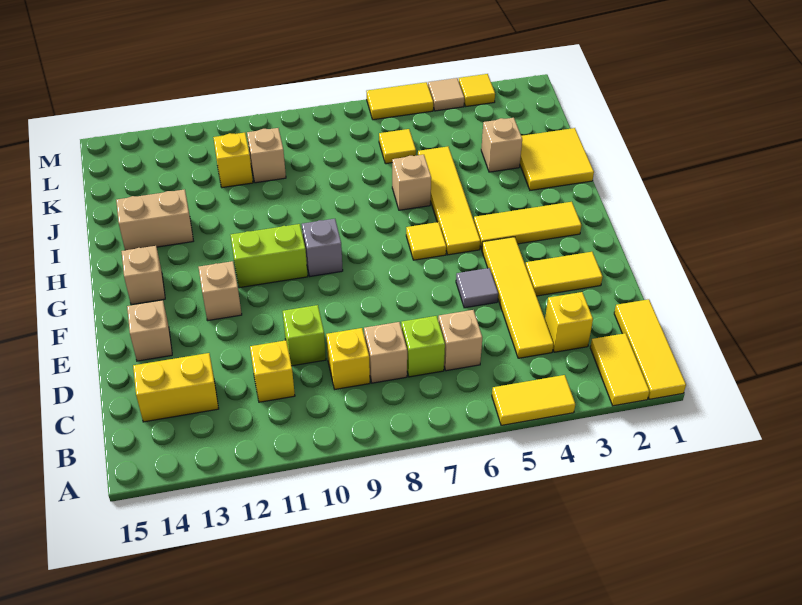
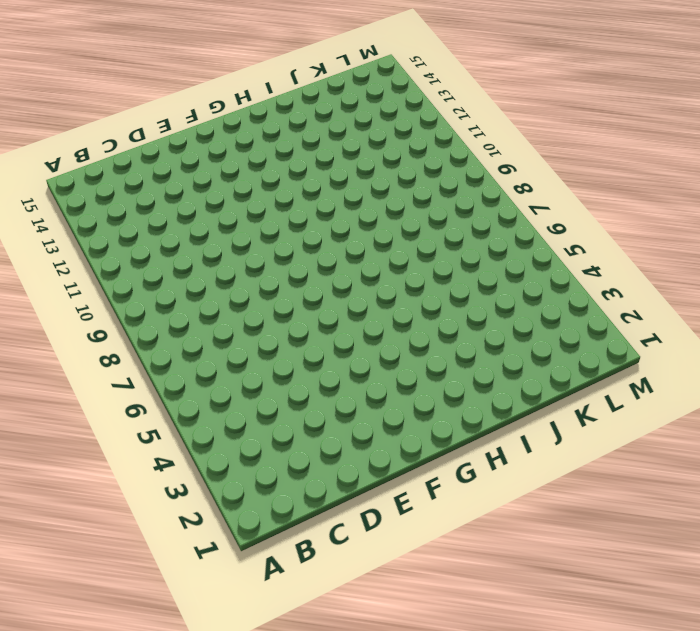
none -> yellow tile A1:C1 level 1
none -> yellow tile A2:B2 level 1
none -> yellow tile A4:A5 level 1
none -> yellow brick C3 level 1

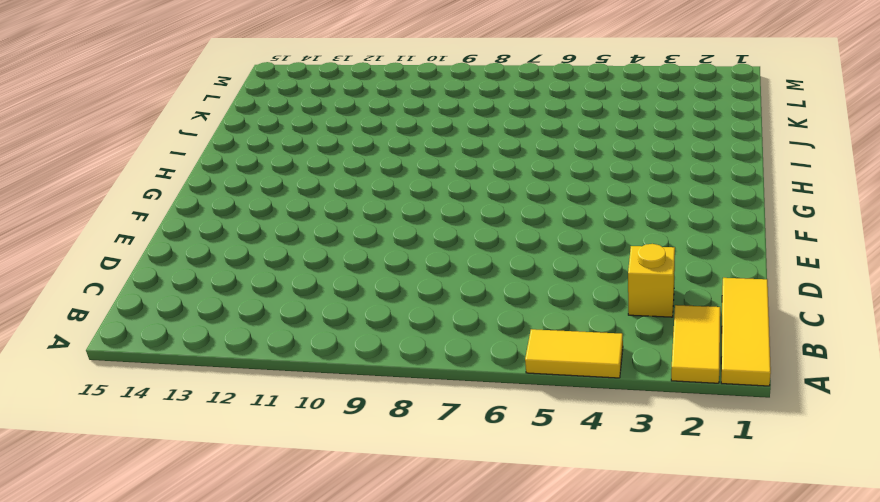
none -> yellow tile C4:F4 level 1
none -> tan brick C6 level 1
none -> lime brick C7 level 1
none -> tan brick C8 level 1

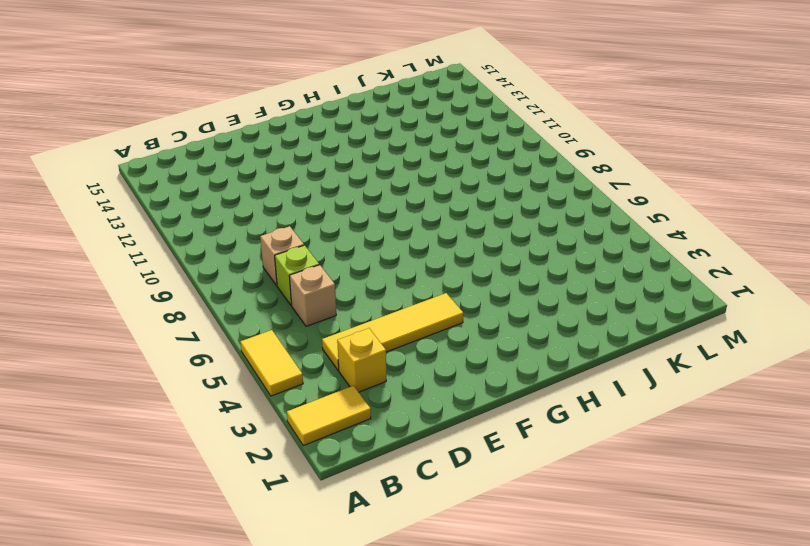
none -> yellow tile A1:C1 level 1
none -> yellow brick C9 level 1
none -> yellow brick C11 level 1
none -> yellow brick C13:C14 level 1

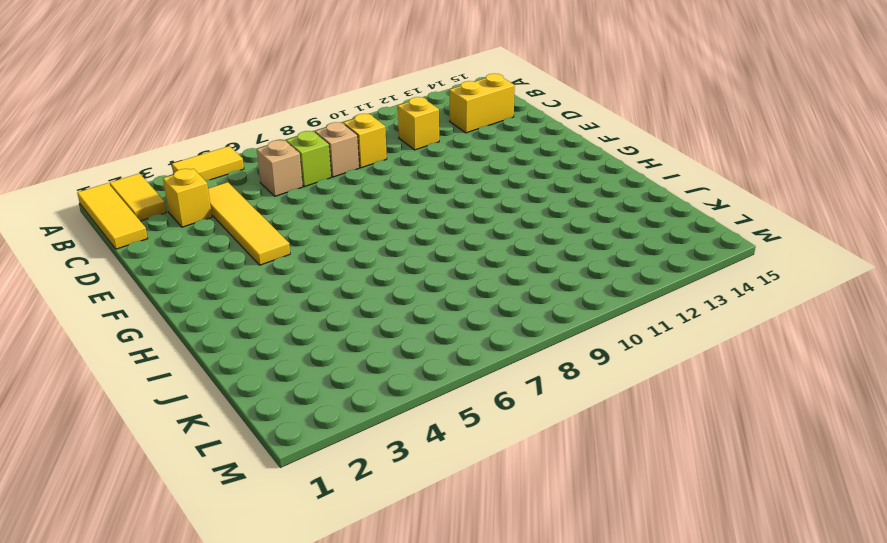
none -> lime brick D10 level 1
none -> yellow tile E2:E3 level 1
none -> grey tile E5 level 1
none -> tan brick E14 level 1

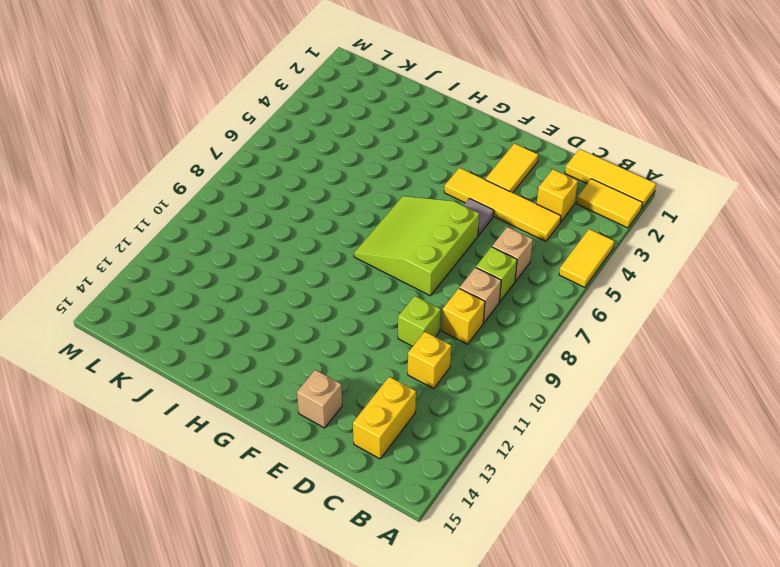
lime slope E6:G8 level 1 top E -> yellow tile G6 level 1
none -> tan brick F12 level 1
none -> yellow tile G2:G4 level 1
none -> yellow tile G5:J5 level 1
none -> grey brick G9 level 1

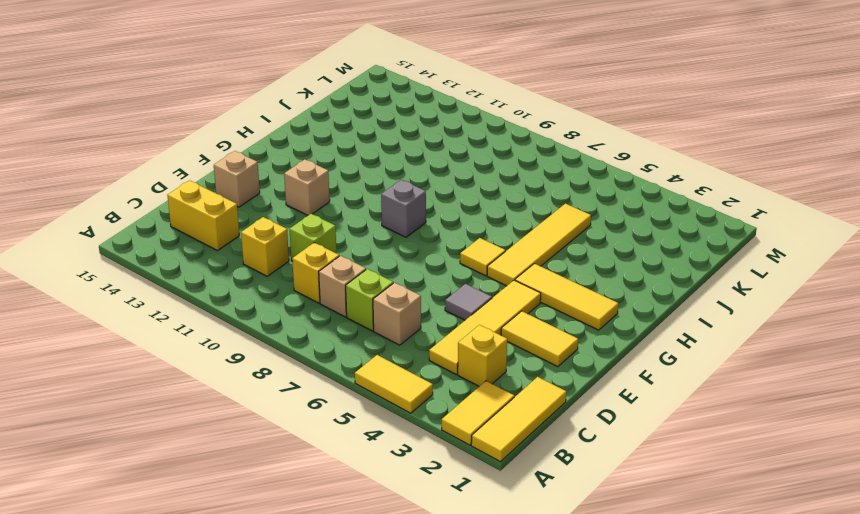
none -> lime brick G10:G11 level 1
none -> tan brick G14 level 1
none -> yellow tile I1:J2 level 1
none -> tan brick I6 level 1

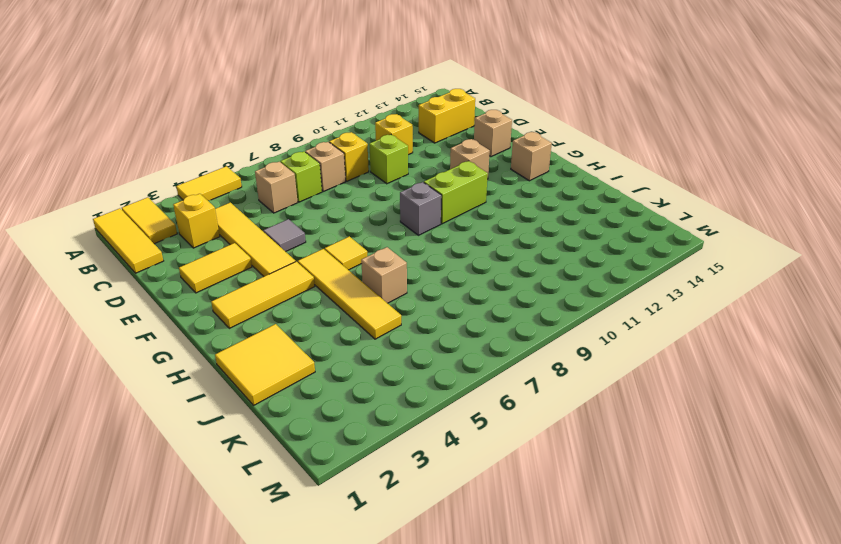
none -> tan brick I13:I14 level 1
none -> tan brick J3 level 1
none -> yellow tile K6 level 1
none -> tan brick K10 level 1

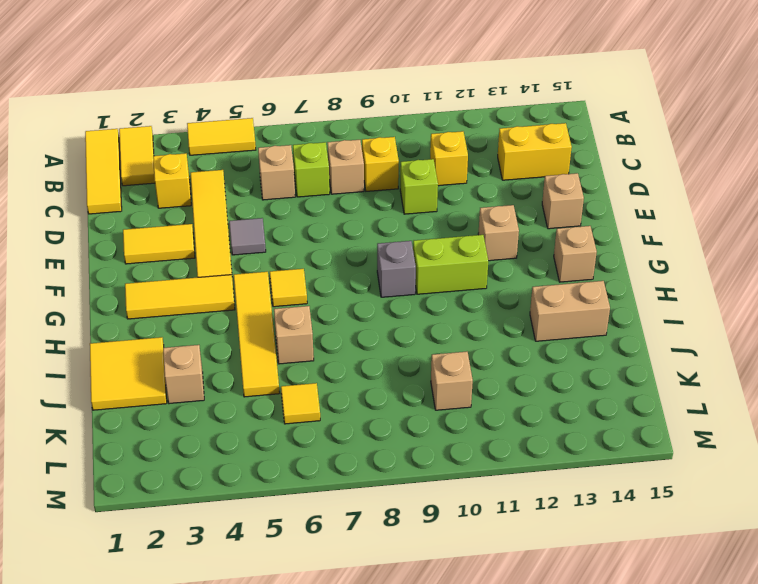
none -> yellow brick K11 level 1
none -> yellow tile M3 level 1
none -> tan tile M4 level 1
none -> yellow tile M5:M6 level 1

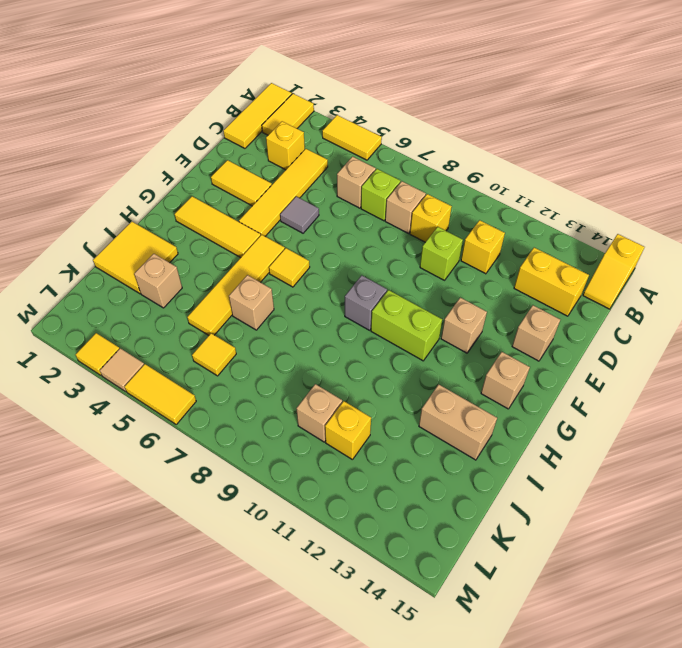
yellow slope A15:B15 level 1 top A -> none

